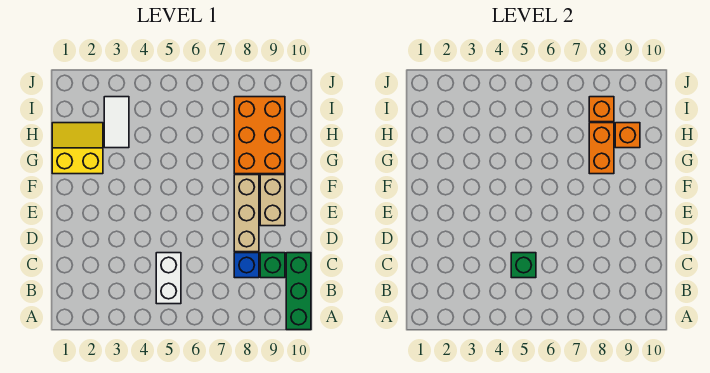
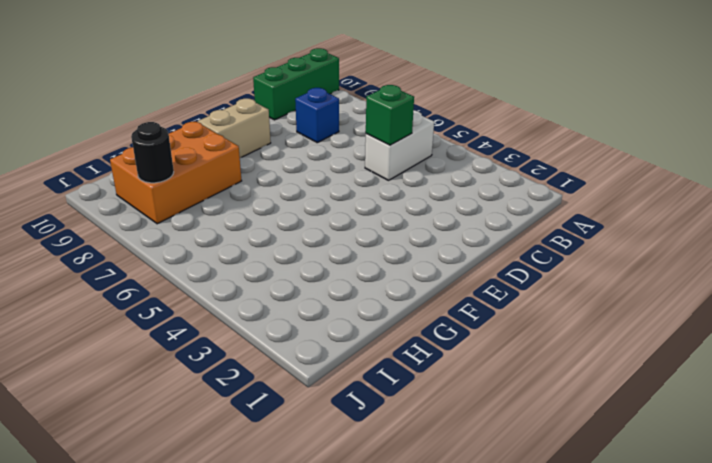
black round brick I8 level 2 -> orange brick I8 level 2
none -> green brick C9 level 1
none -> tan brick D8:F8 level 1
none -> yellow slope G1:H2 level 1 top G

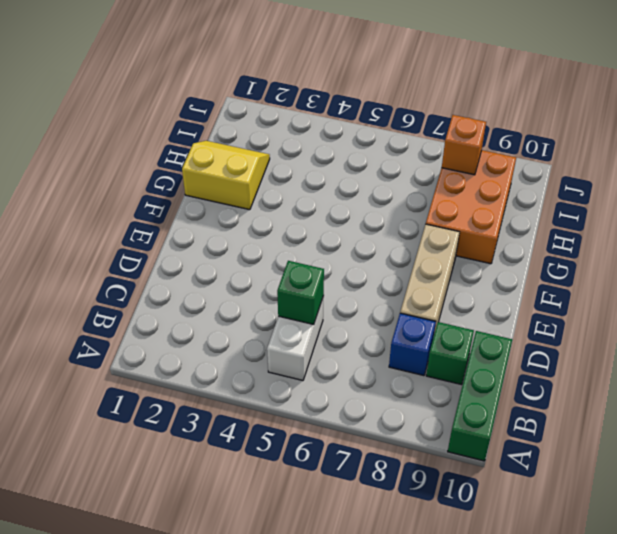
none -> tan brick E9:F9 level 1
none -> white tile H3:I3 level 1
none -> orange brick G8:H8 level 2

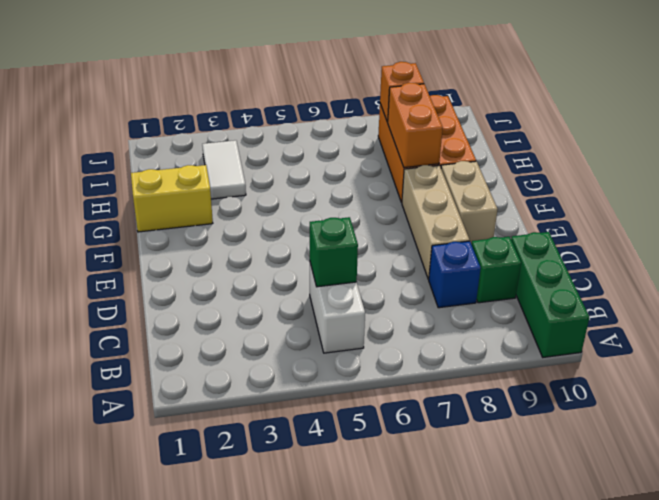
none -> orange brick H9 level 2

